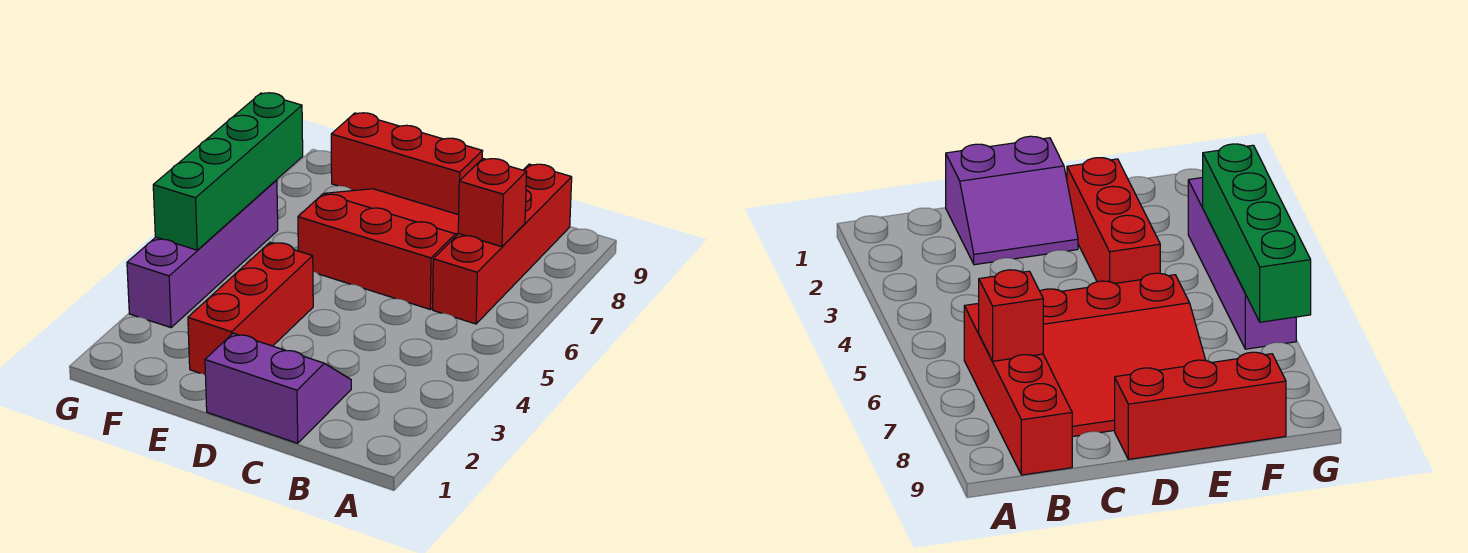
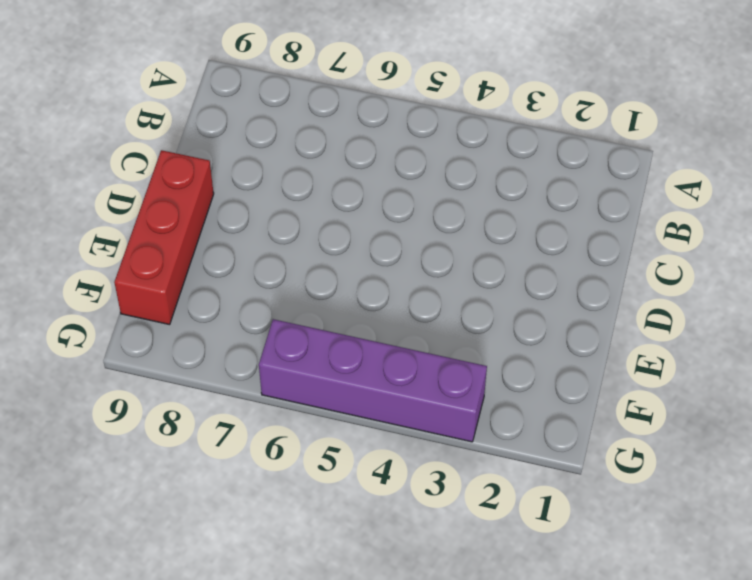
none -> red brick B6:B9 level 1
none -> purple slope C1:D2 level 1 top 1

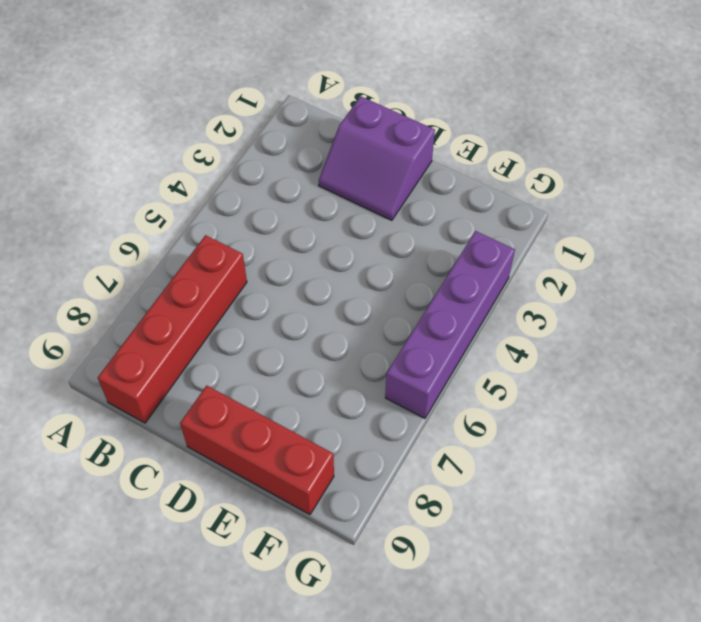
none -> red slope C6:E8 level 1 top 6
none -> red brick E2:E4 level 1

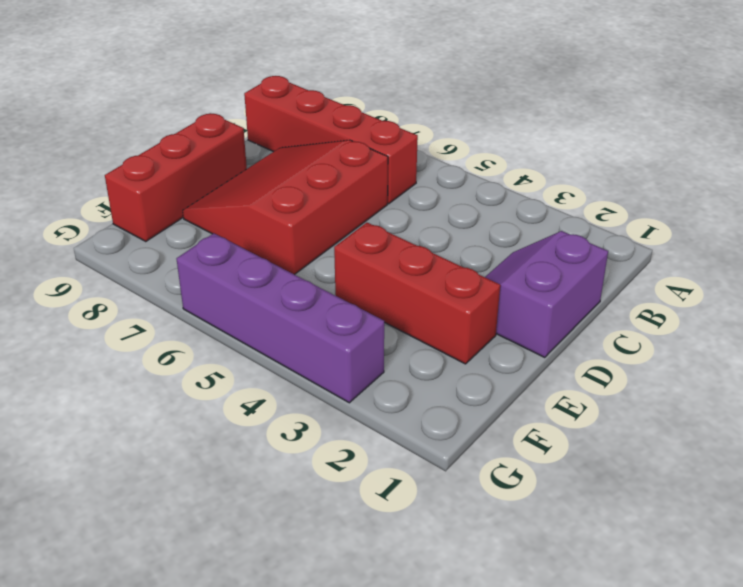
none -> red brick B7 level 2
none -> green brick G4:G7 level 2

